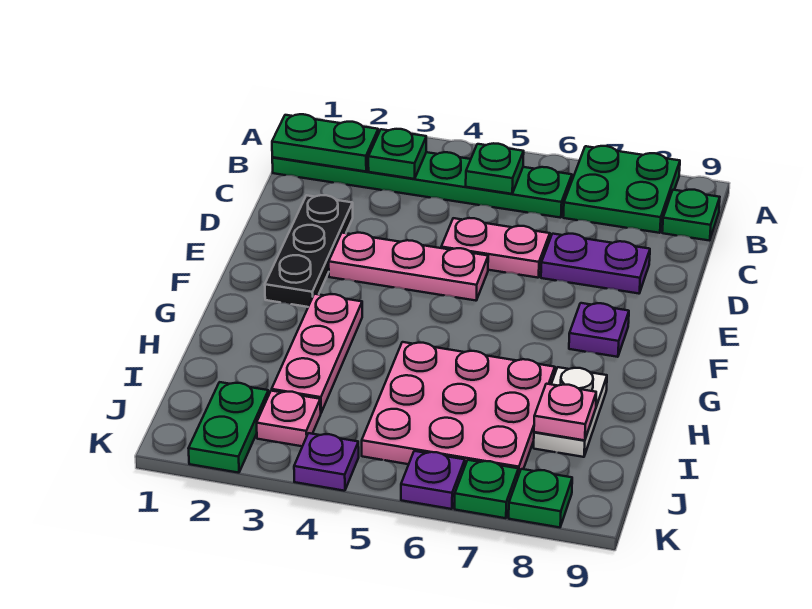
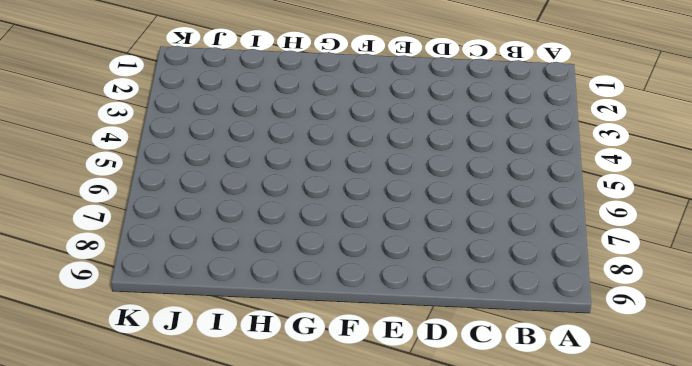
none -> green plate A7:B8 level 1
none -> green plate B1:B6 level 1
none -> green plate B9 level 1

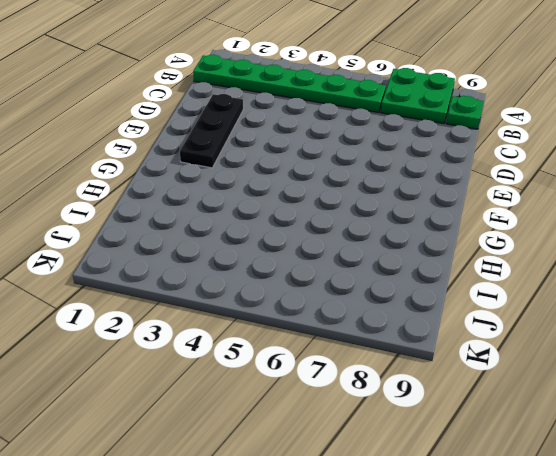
none -> pink plate D5:D6 level 1
none -> purple plate D7:D8 level 1
none -> pink plate E3:E5 level 1

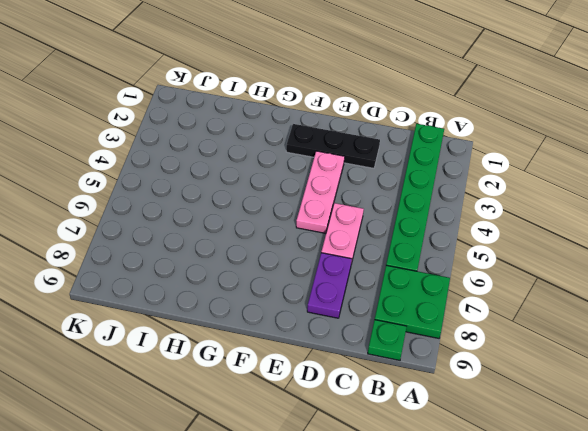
none -> purple plate F8 level 1
none -> pink plate G3:I3 level 1
none -> pink plate H5:J7 level 1

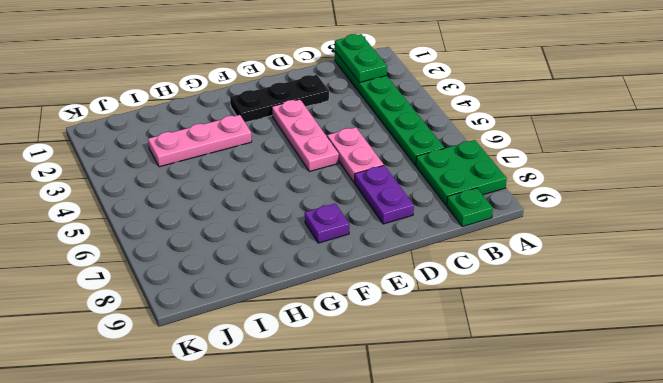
none -> pink plate H5:J7 level 1
none -> white plate H8:I8 level 1
none -> green plate J2:K2 level 1

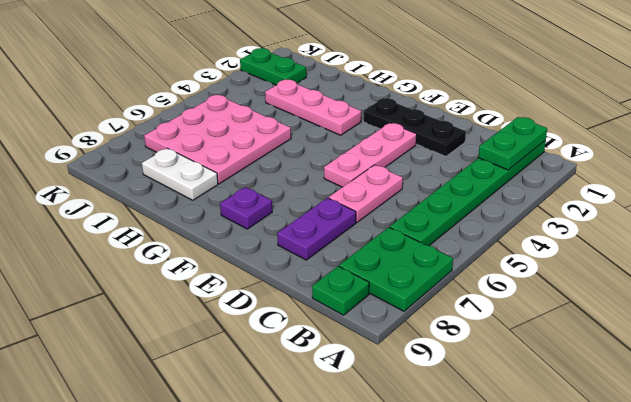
none -> pink plate J3 level 1
none -> purple plate K4 level 1
none -> purple plate K6 level 1

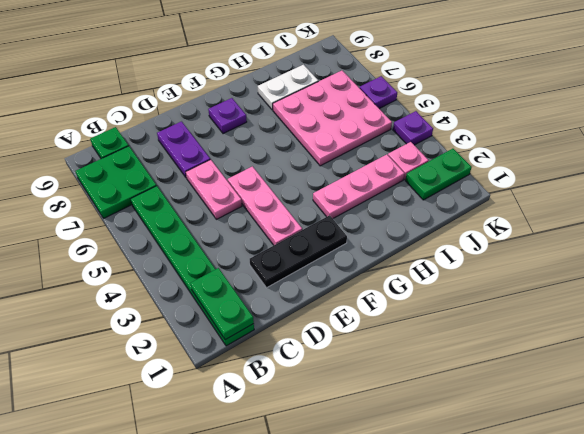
none -> green plate K7 level 1
none -> green plate K8 level 1
none -> green plate B3 level 2

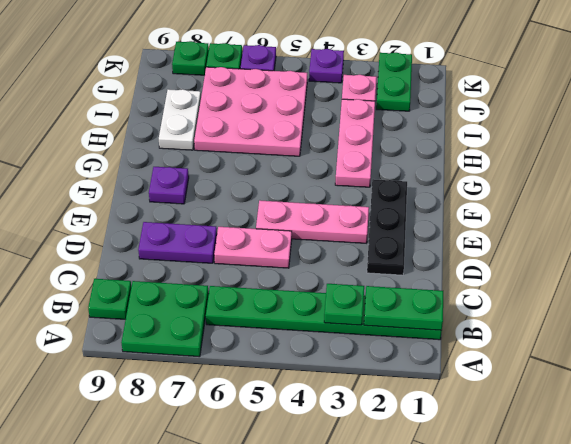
none -> green plate B5 level 2
none -> pink plate I8 level 2

